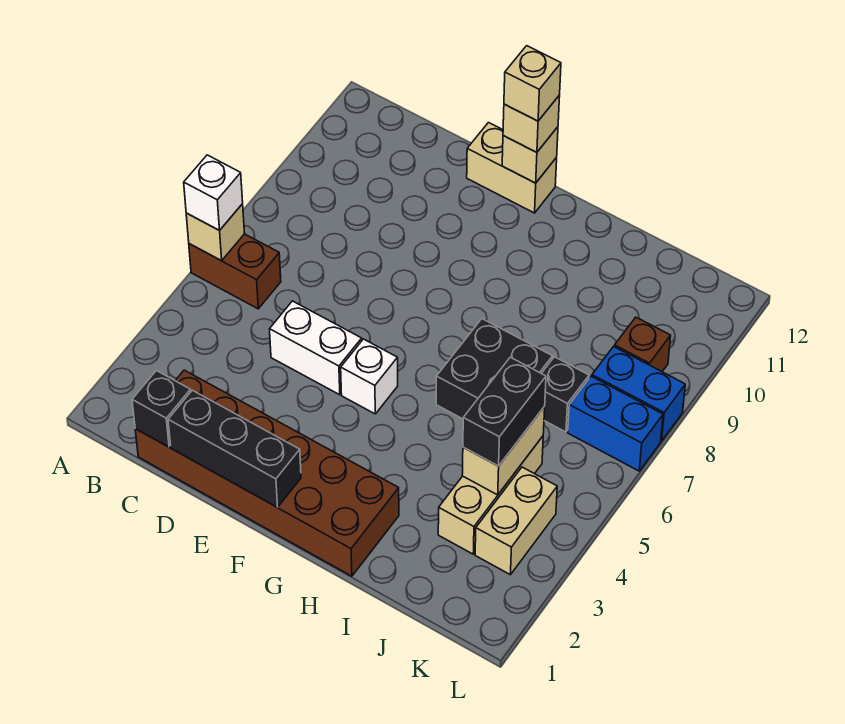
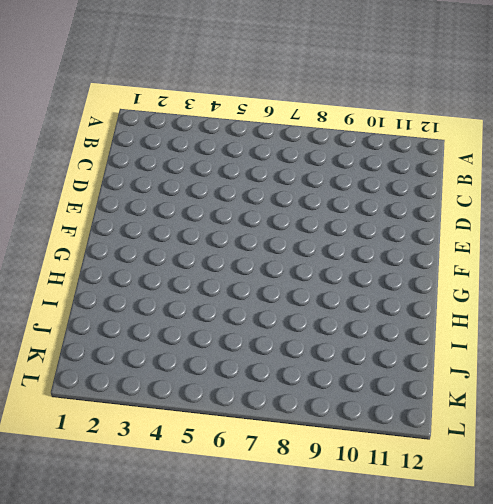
none -> brown brick A6:B6 level 1
none -> brown brick C1:H2 level 1
none -> white brick D5:E5 level 1

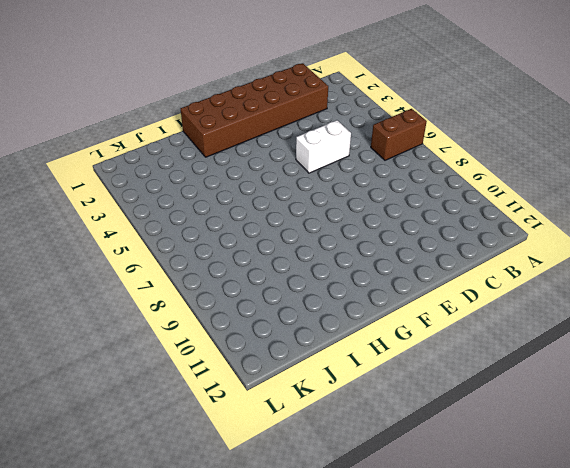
none -> tan brick E12:F12 level 1
none -> white brick F5 level 1
none -> black brick H6:I7 level 1

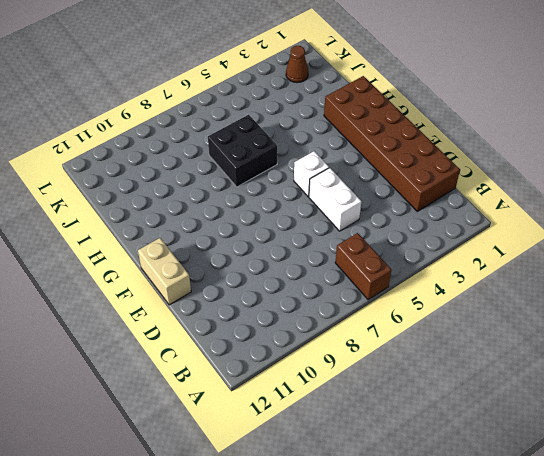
brown cone K2 level 1 -> none
none -> tan brick J3:J5 level 1
none -> black brick J7 level 1
none -> tan brick K3:K4 level 1

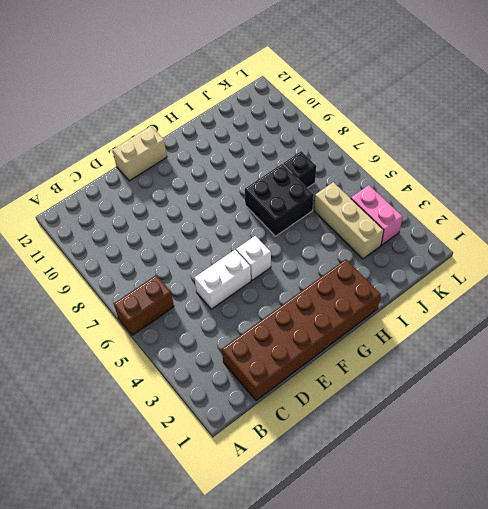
pink brick K3:K4 level 1 -> tan brick K3:K4 level 1
none -> blue brick K7:L7 level 1
none -> blue brick K8:L8 level 1
none -> brown brick K9 level 1

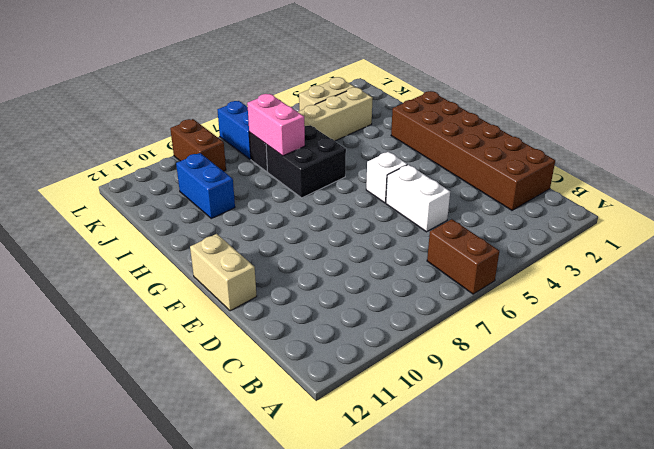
pink brick I7:J7 level 2 -> none
blue brick I10:J10 level 1 -> blue brick K8:L8 level 1
brown brick K9:L9 level 1 -> brown brick K9 level 1
none -> tan brick A6 level 2
none -> black brick C1 level 2
none -> black brick D1:F1 level 2

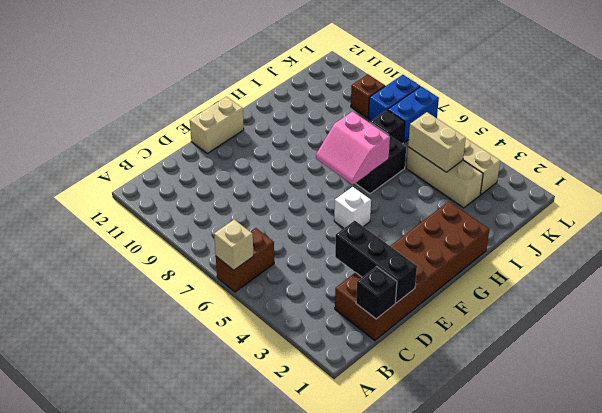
black brick D1:D3 level 2 -> black brick D1:F1 level 2
pink slope G6:H7 level 2 top H -> none
none -> white brick D5:E5 level 1
none -> tan brick F12 level 2
none -> white brick A6 level 3

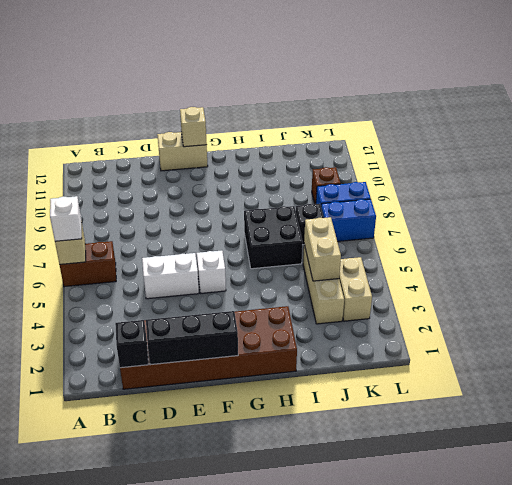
none -> tan brick F12 level 3
none -> black brick J4:J5 level 3
none -> tan brick F12 level 4

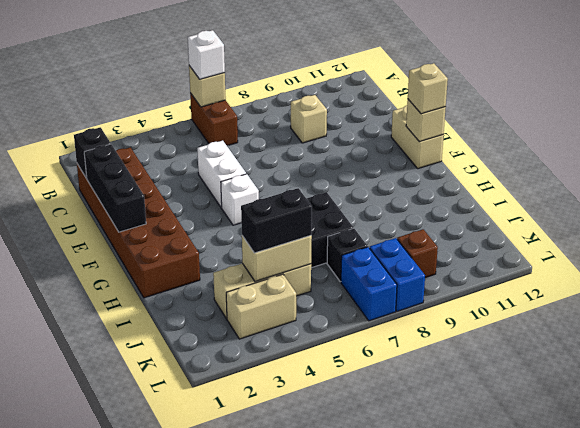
tan brick C9 level 1 -> tan brick F12 level 4

